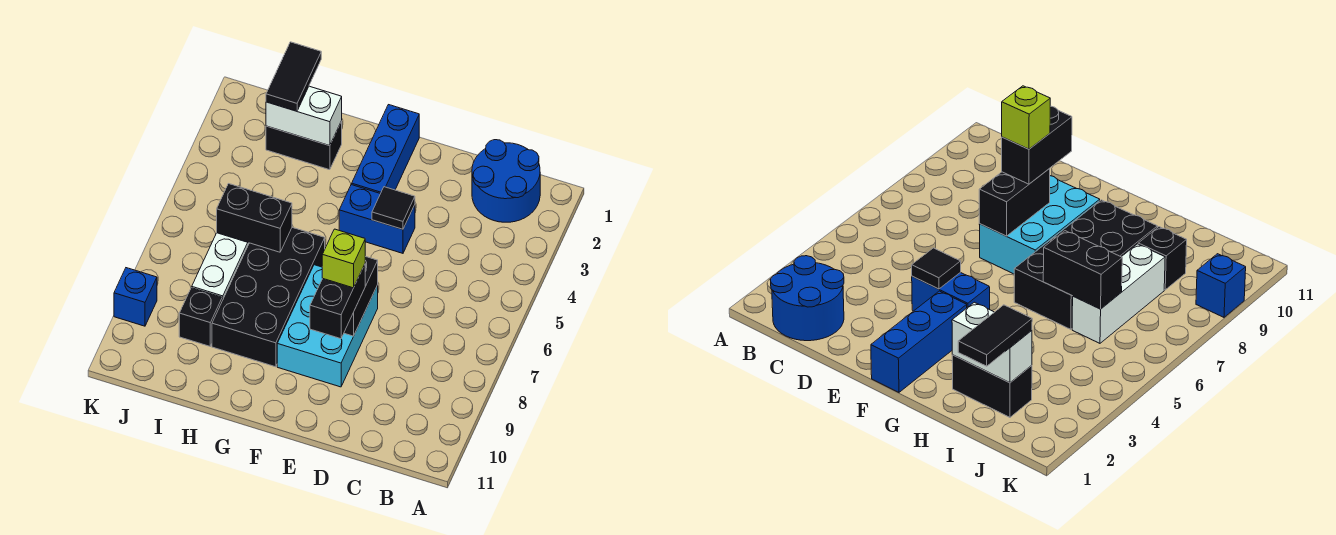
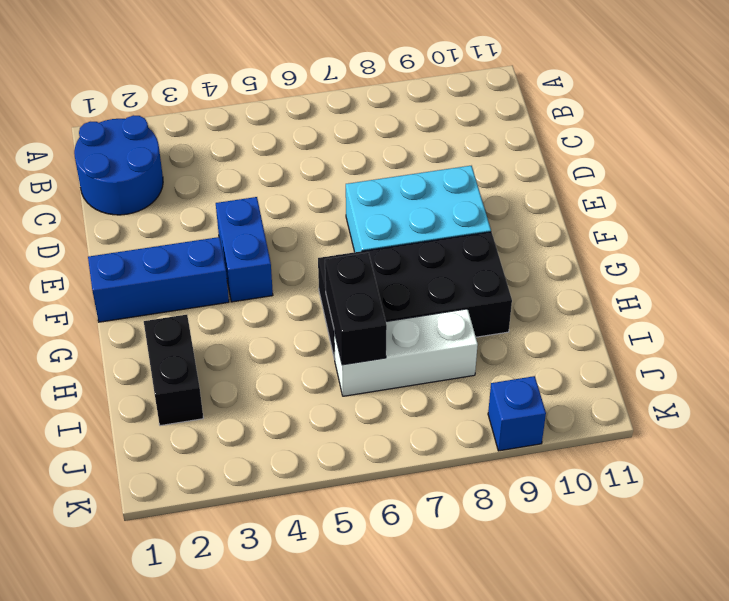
none -> black brick I9 level 1
none -> black tile E4 level 2
none -> black brick E7:E8 level 2

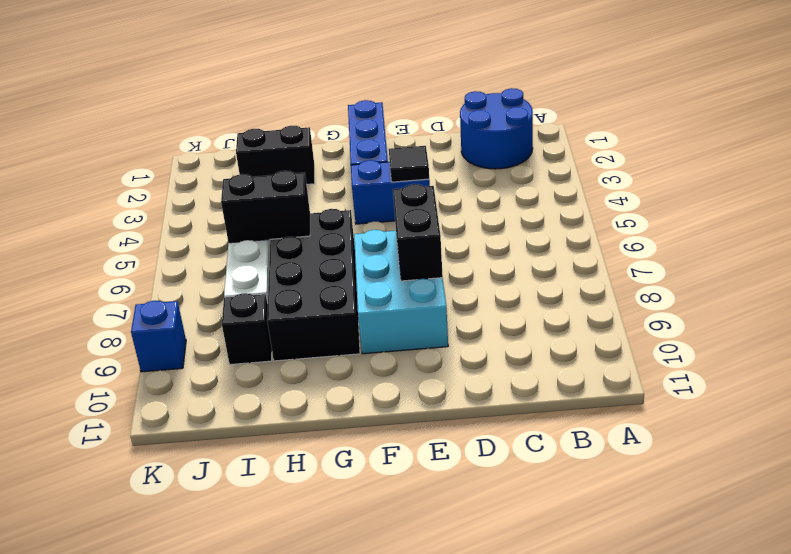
none -> white brick H2:I2 level 2
none -> black brick E8:E9 level 3
none -> black tile I1:I2 level 3

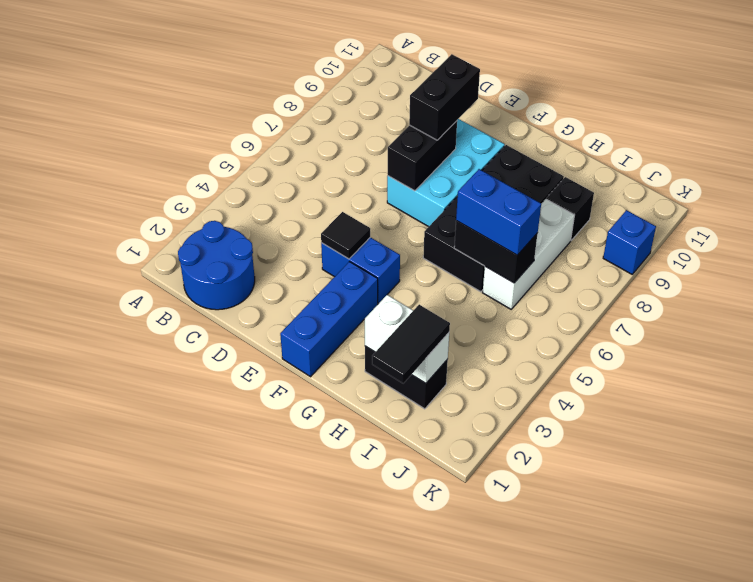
blue brick H6:I6 level 3 -> none
none -> lime brick E8 level 4

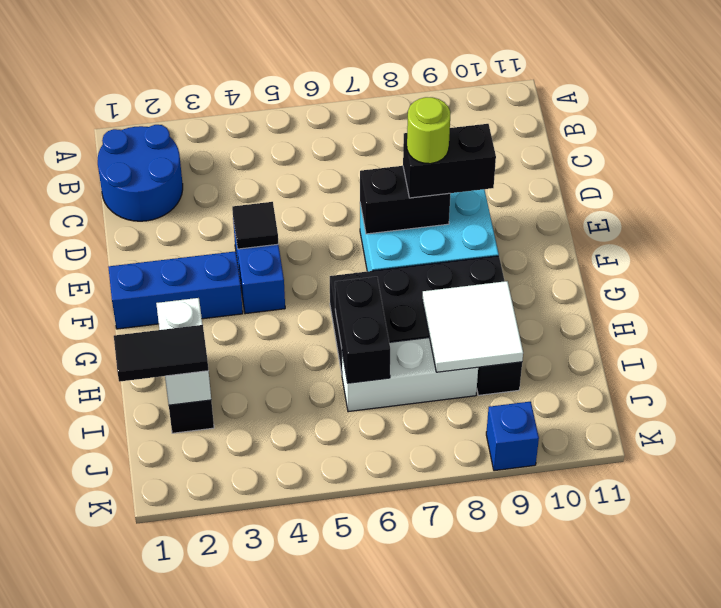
lime round brick E8 level 4 -> lime brick E8 level 4
white tile H8:I9 level 2 -> none

